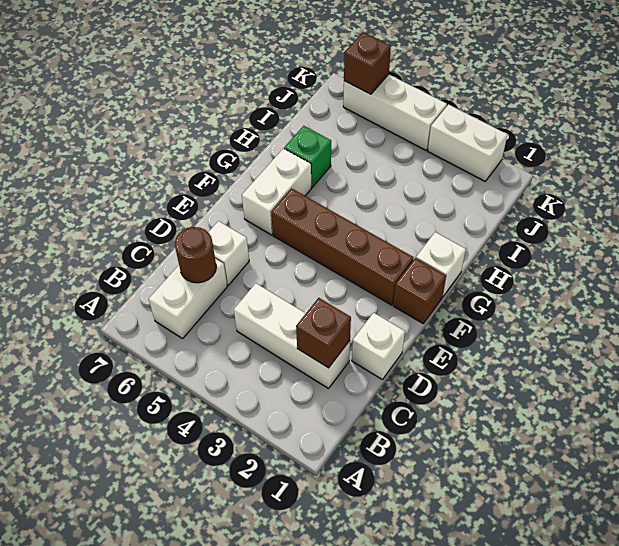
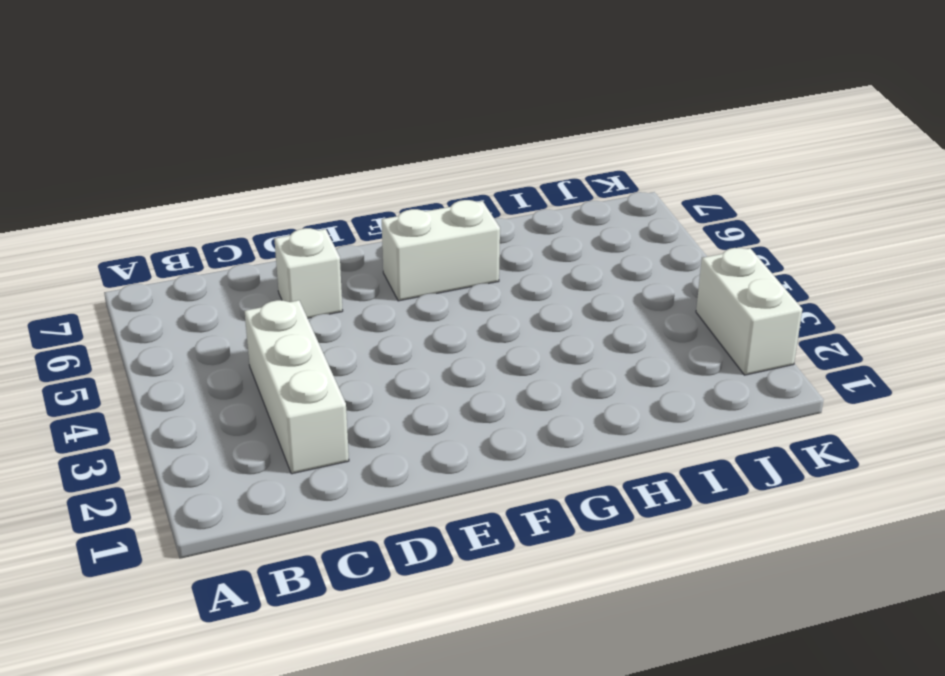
none -> white brick B6:C6 level 1
none -> white brick D1 level 1
none -> brown brick F1 level 1

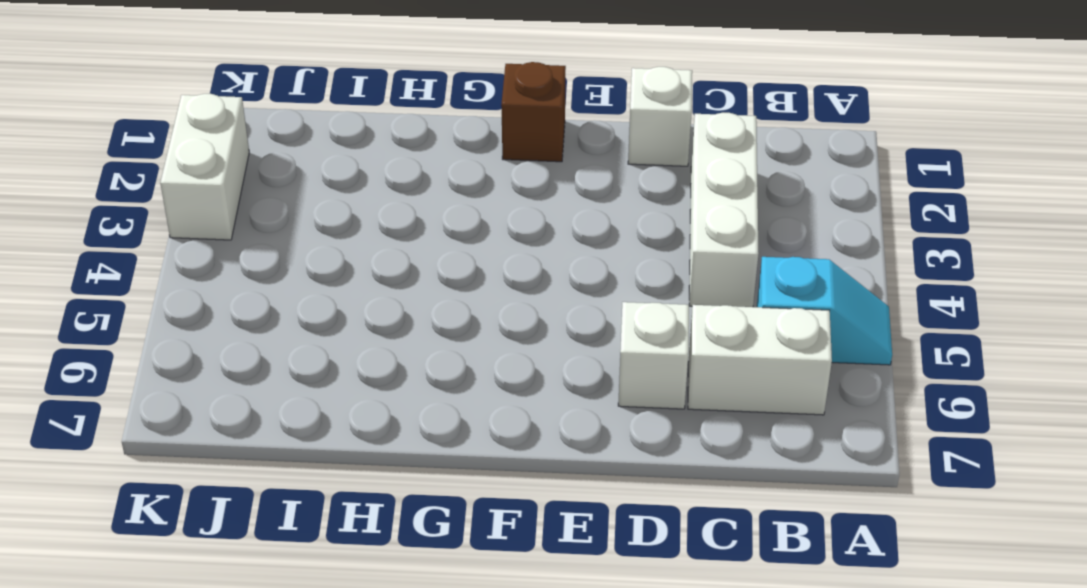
cyan slope A5:B5 level 1 top B -> none
none -> brown brick F2:F5 level 1
none -> white brick F6:G6 level 1
none -> white brick G1 level 1

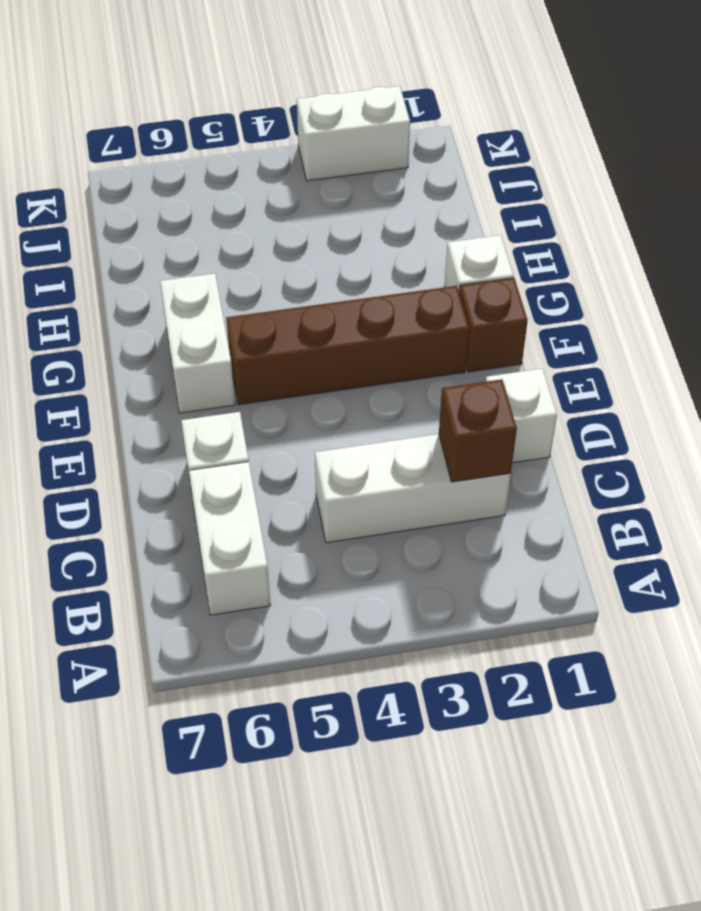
none -> green brick H6 level 1
none -> white brick K4:K6 level 1
none -> brown round brick C6 level 2

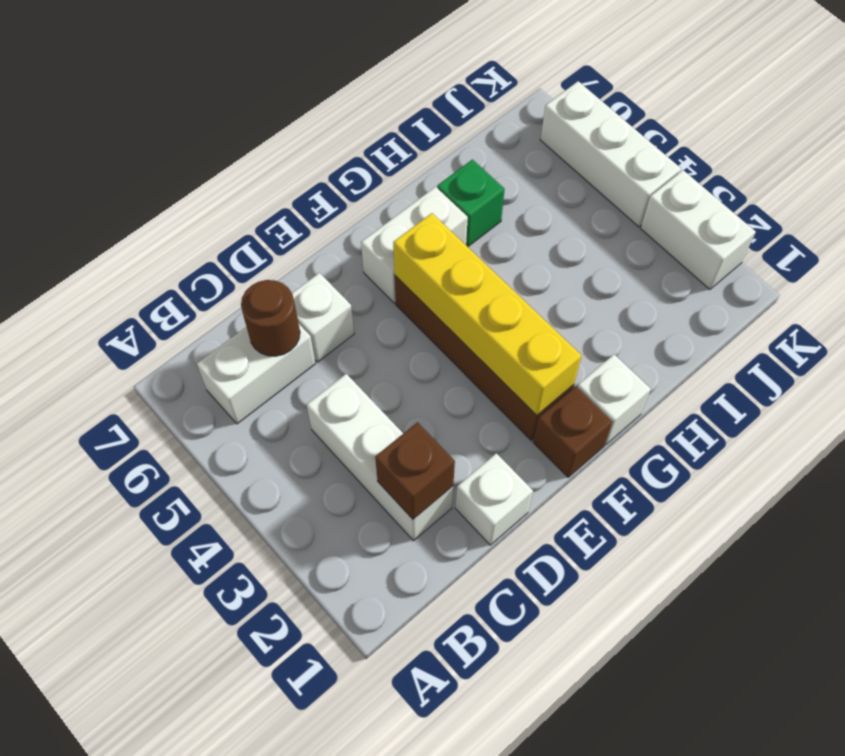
yellow brick F2:F5 level 2 -> none
none -> brown brick K6 level 2

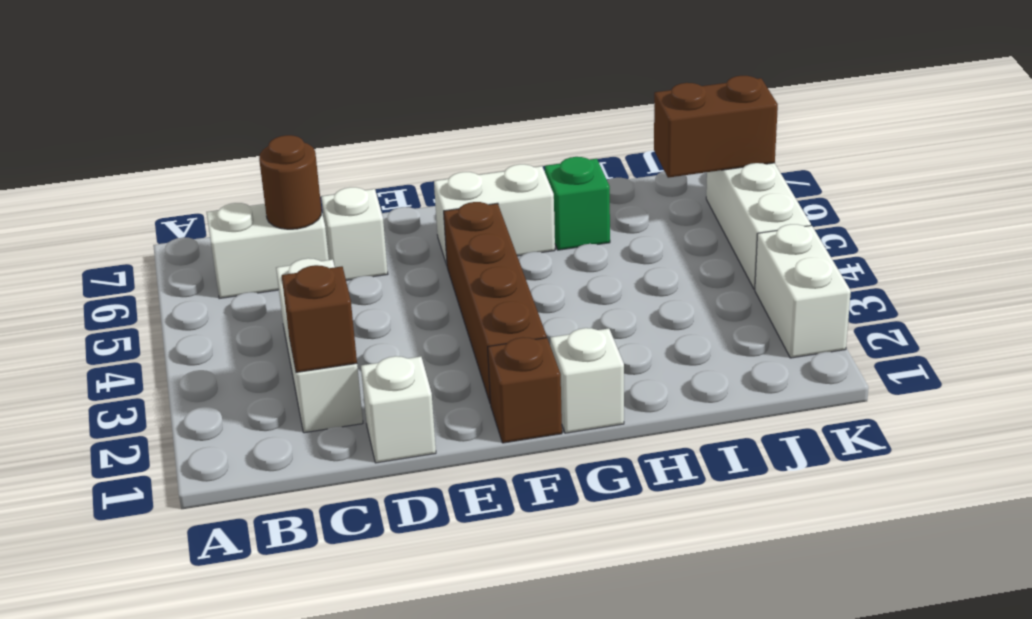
brown brick J6:K6 level 2 -> brown brick K6 level 2

